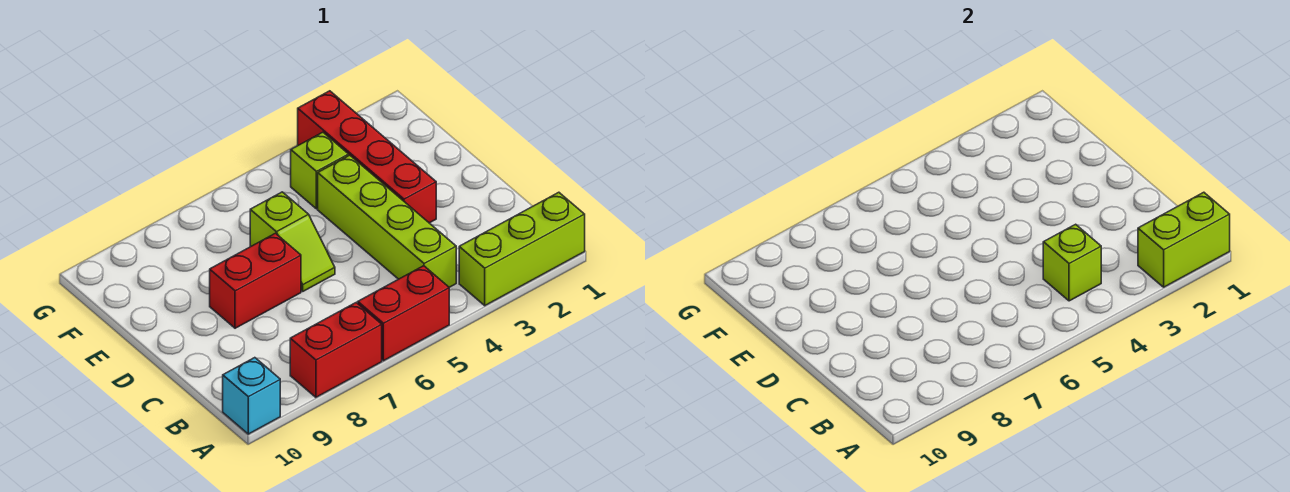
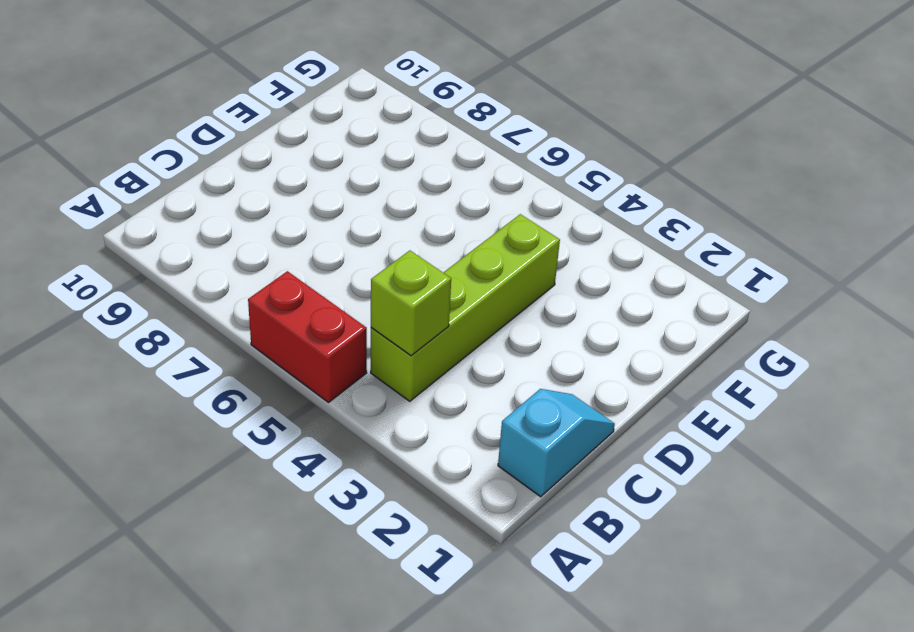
cyan slope B1:C1 level 1 top B -> none
none -> lime brick A1:A3 level 1
none -> red brick A7:A8 level 1

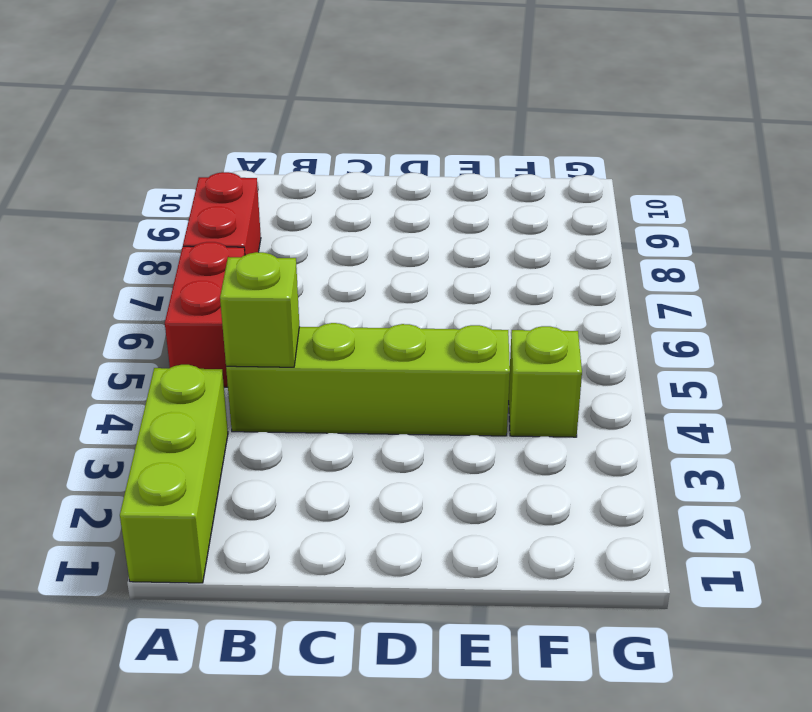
none -> cyan brick A10 level 1
none -> red brick D3:G3 level 1

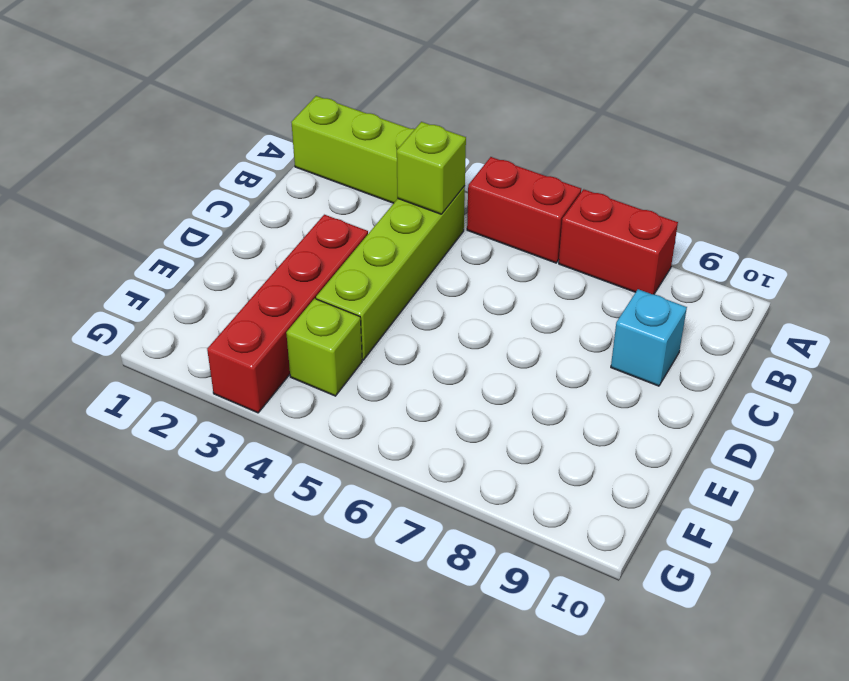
cyan brick C9 level 1 -> cyan brick A10 level 1
none -> lime slope D6:E6 level 1 top E
none -> red brick D7:D8 level 1

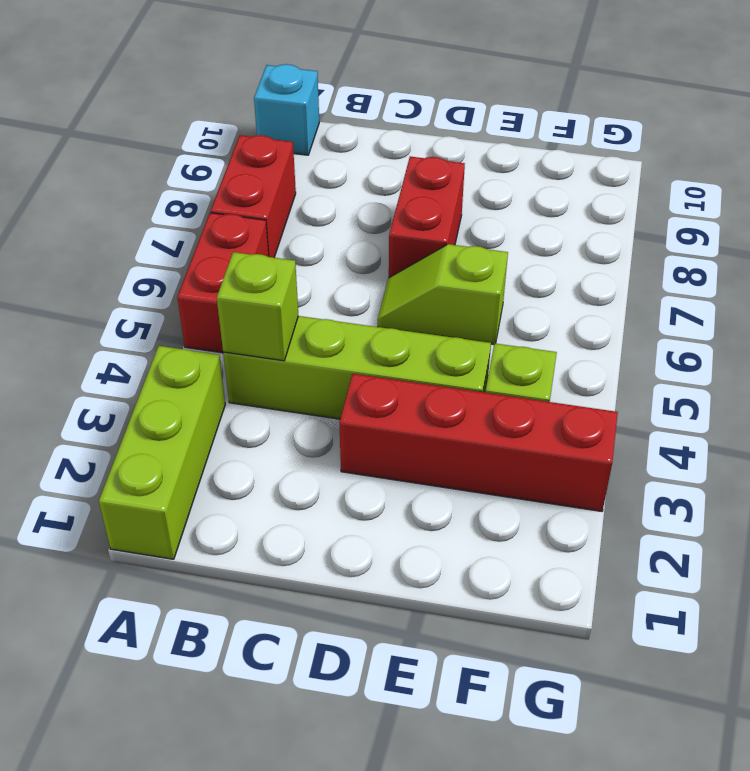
none -> lime brick A1:A2 level 2

